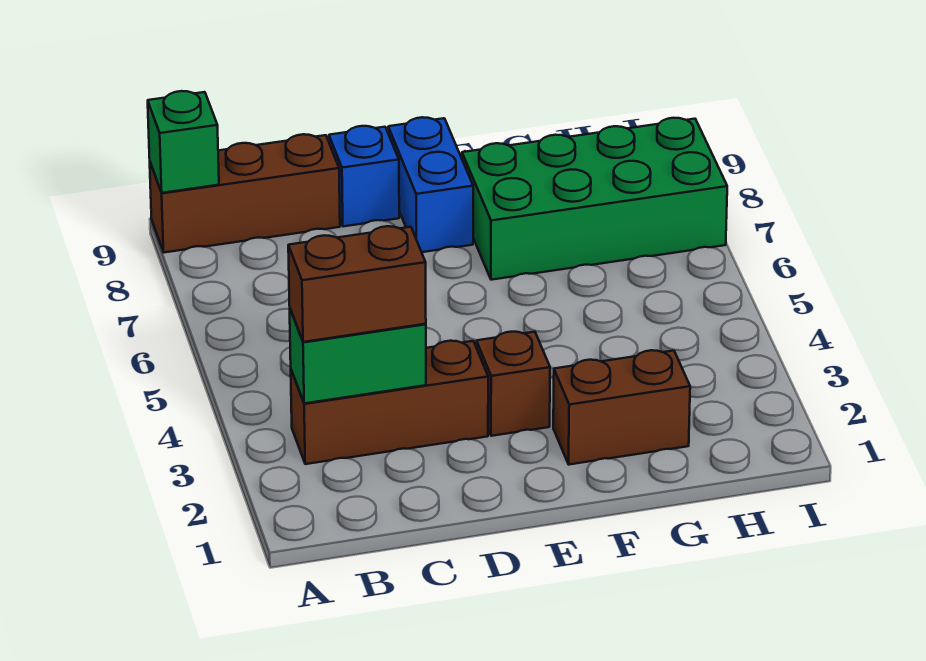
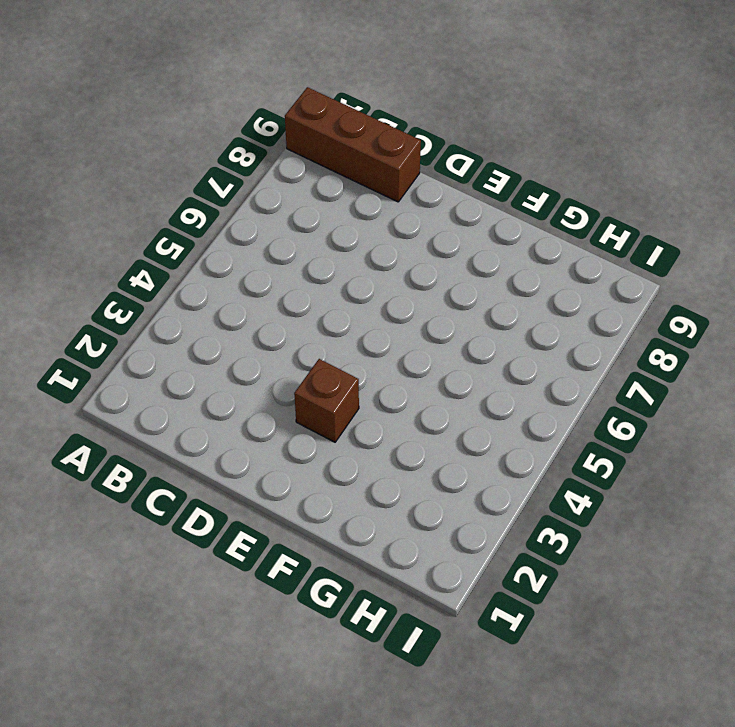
none -> brown brick B3:D3 level 1
none -> blue brick D9 level 1

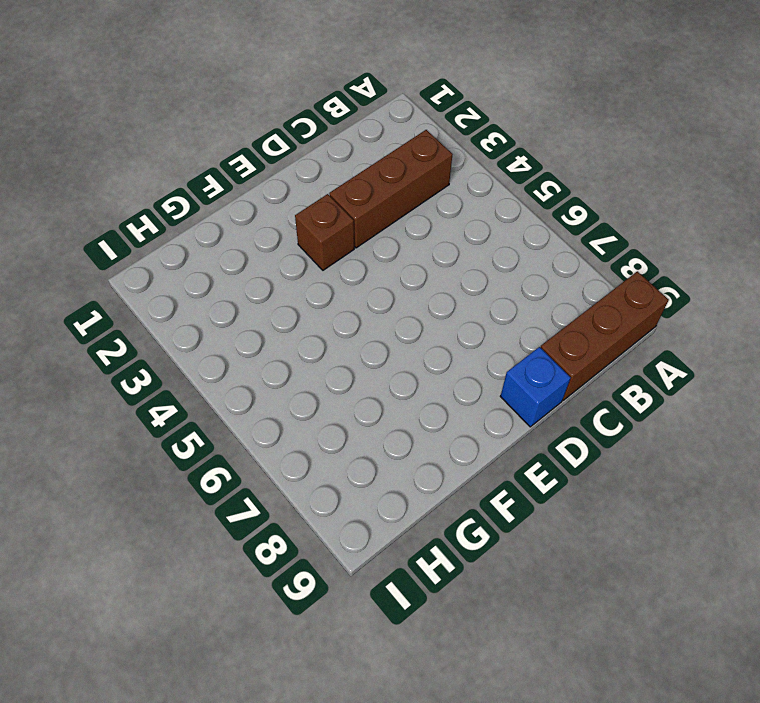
none -> blue brick E8:E9 level 1
none -> brown brick F2:G2 level 1

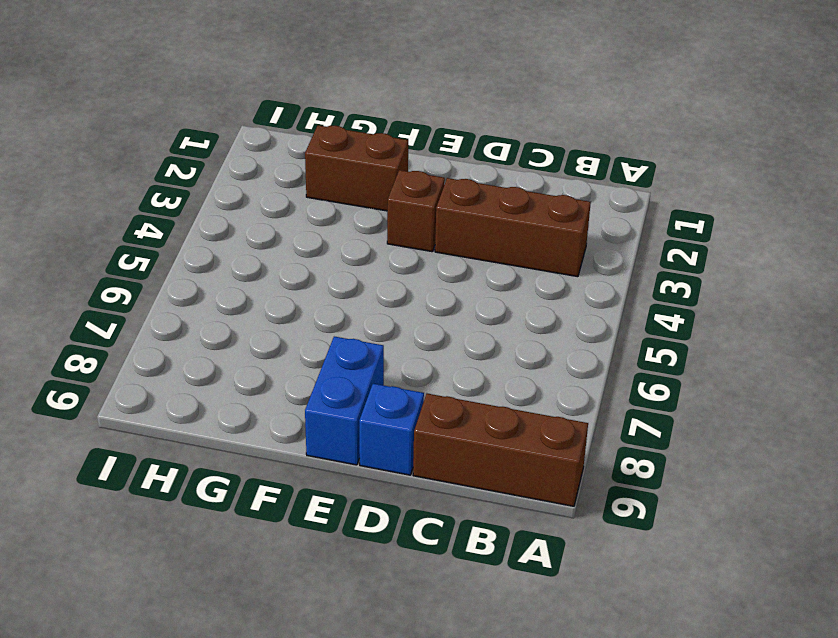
none -> green brick F7:I8 level 1
none -> green brick A9 level 2

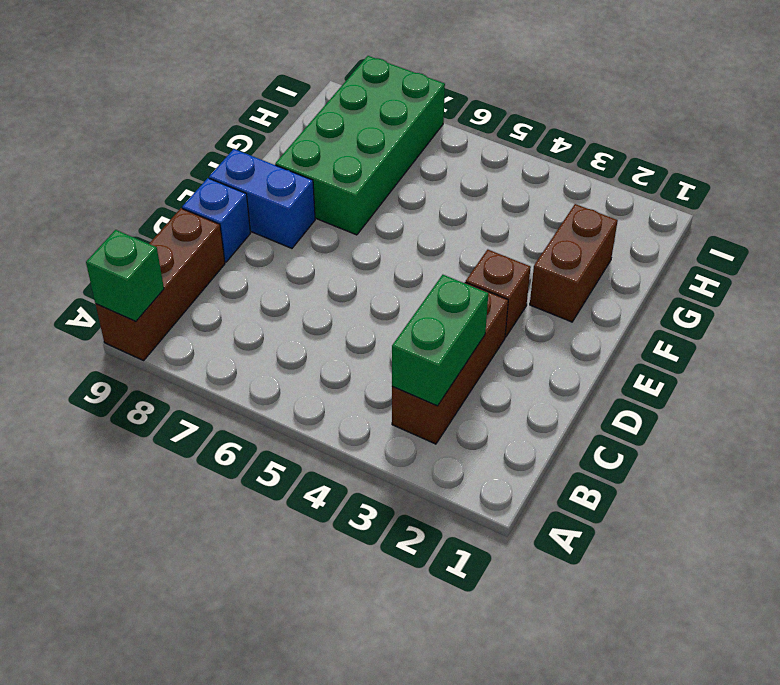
none -> brown brick B3:C3 level 3

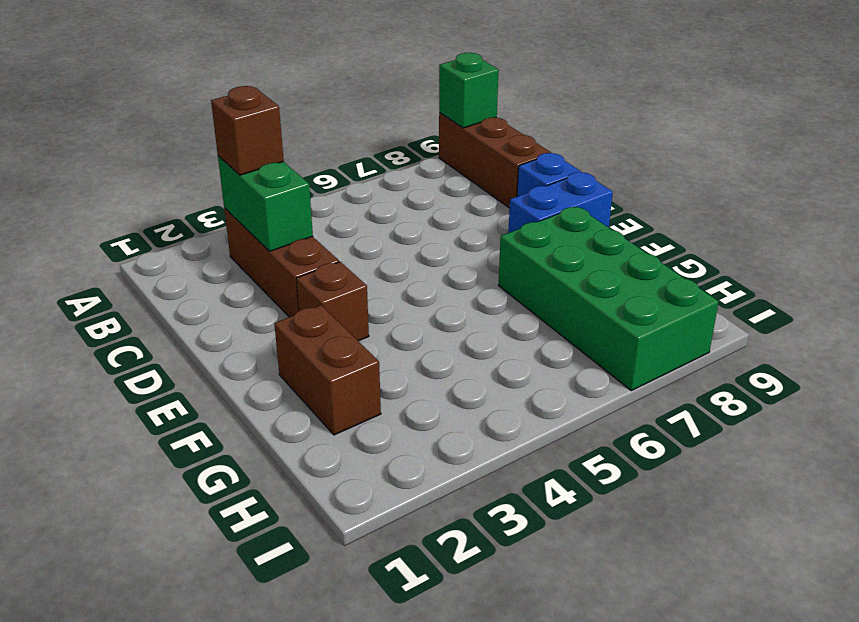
brown brick B3 level 3 -> brown brick B3:C3 level 3

